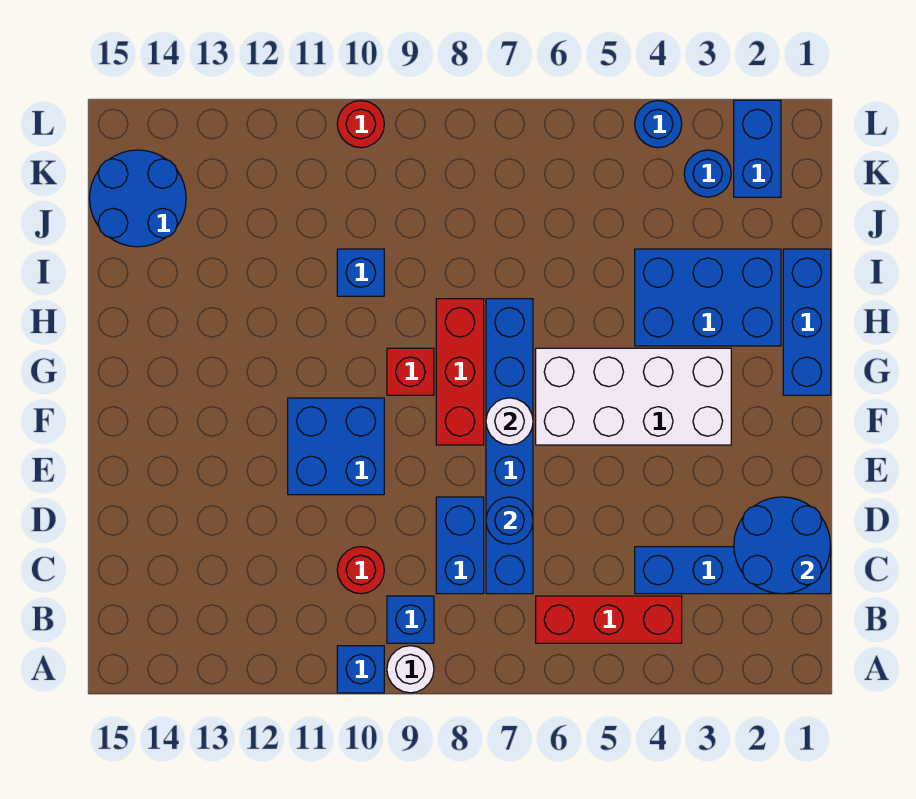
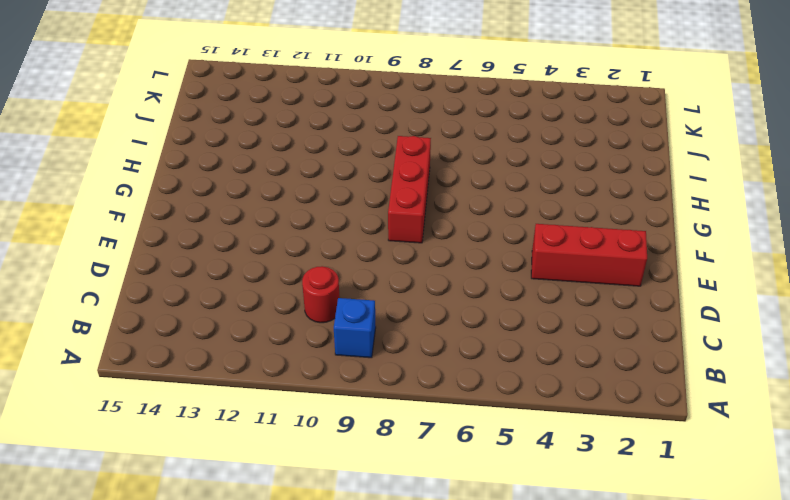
red brick E2:E4 level 1 -> red brick B4:B6 level 1
none -> white round brick A9 level 1
none -> blue brick A10 level 1
none -> blue brick C1:C4 level 1

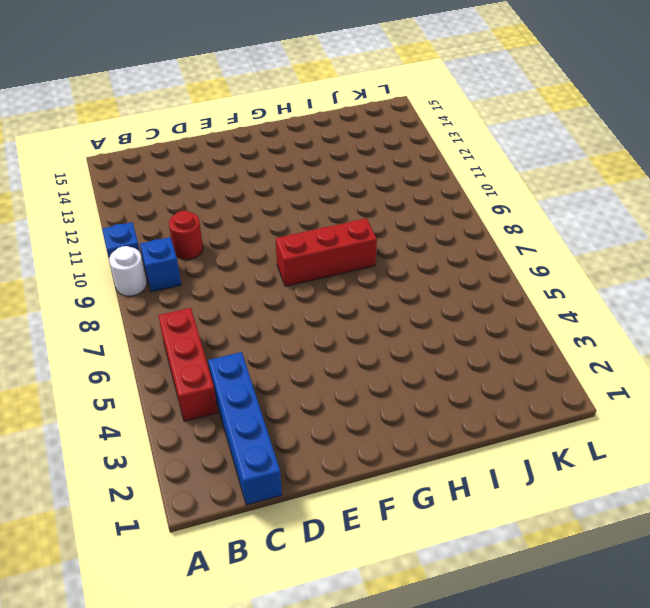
none -> blue brick C7:H7 level 1
none -> blue brick C8:D8 level 1
none -> blue brick E10:F11 level 1

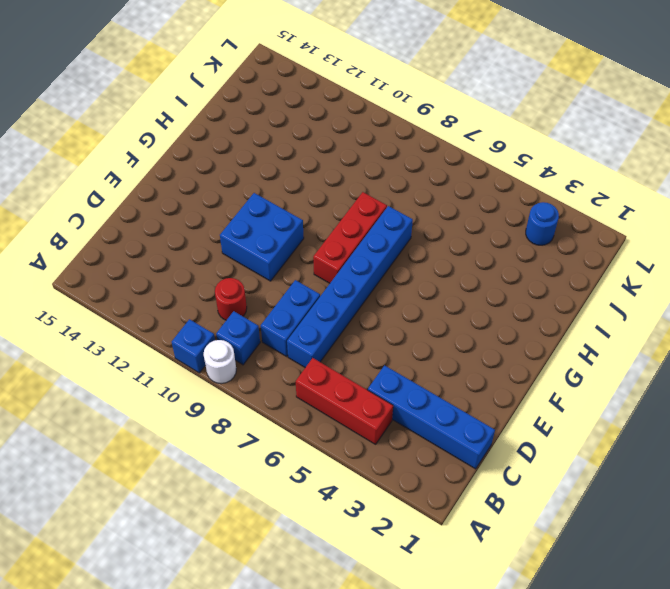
none -> white brick F3:G6 level 1
none -> blue brick G1:I1 level 1
none -> red brick G9 level 1

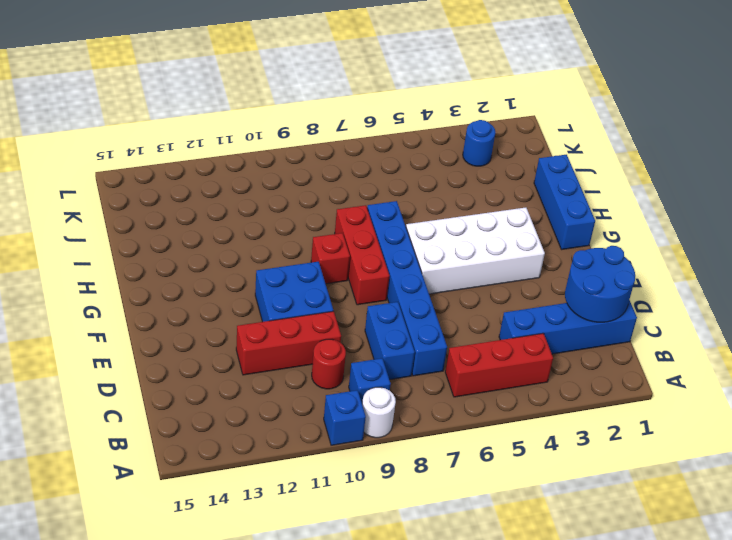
red brick D10:D12 level 1 -> none
none -> blue brick H2:I4 level 1
none -> blue brick I10 level 1
none -> blue round brick J14:K15 level 1

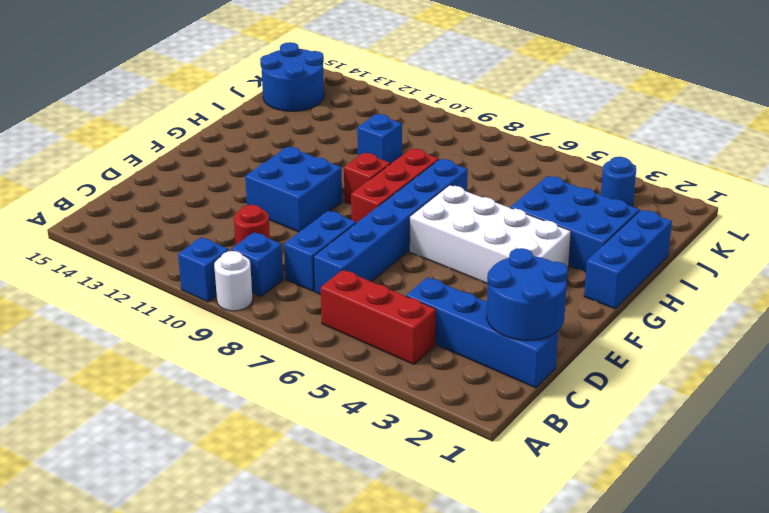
none -> blue brick K2:L2 level 1
none -> blue round brick L4 level 1
none -> red round brick L10 level 1

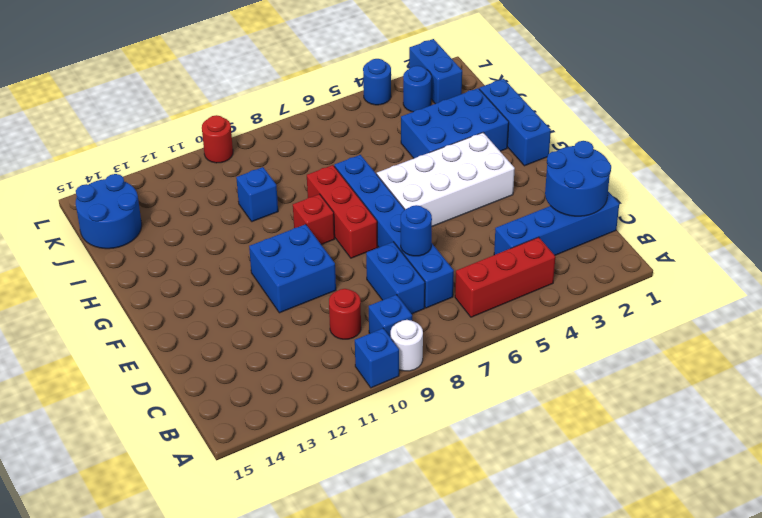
none -> white round brick F7 level 2

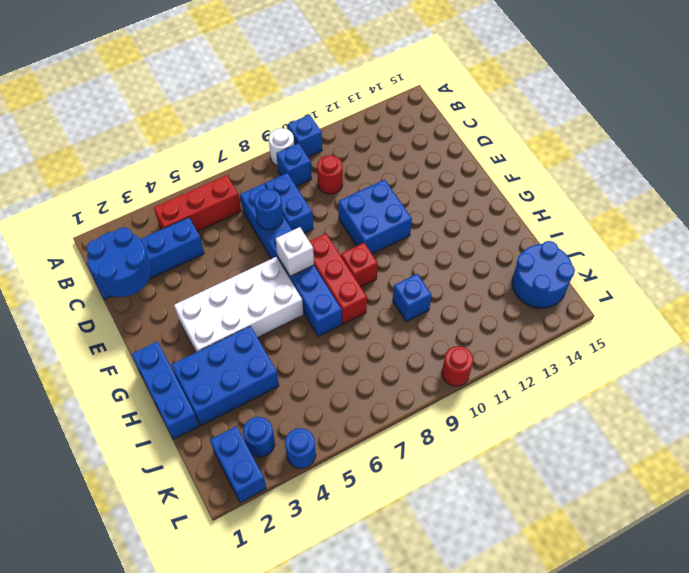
white brick F7 level 2 -> white round brick F7 level 2

